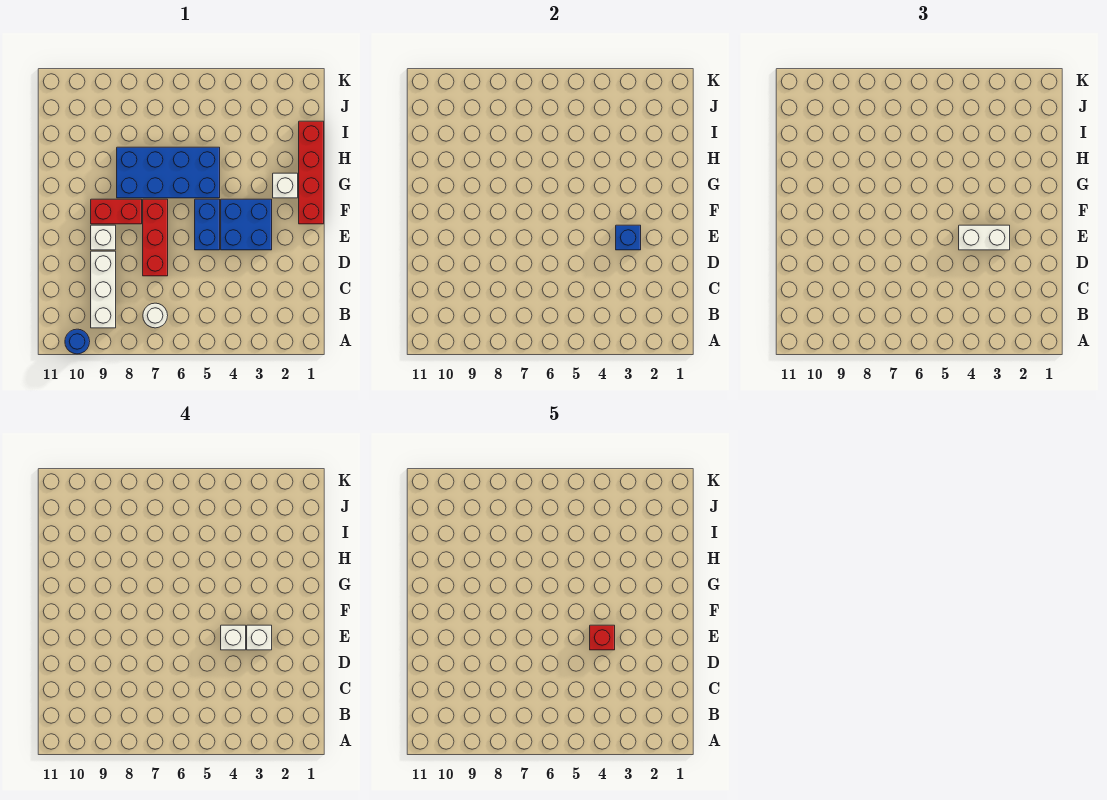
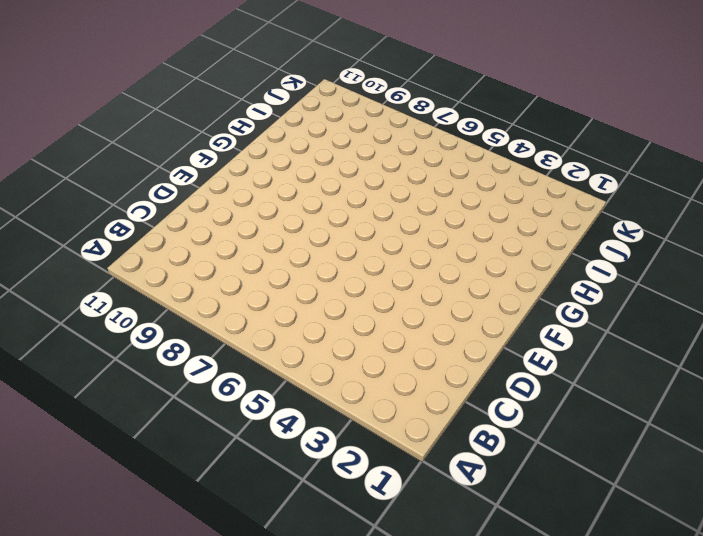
none -> blue round brick A10 level 1
none -> white round brick B7 level 1
none -> white brick B9:D9 level 1

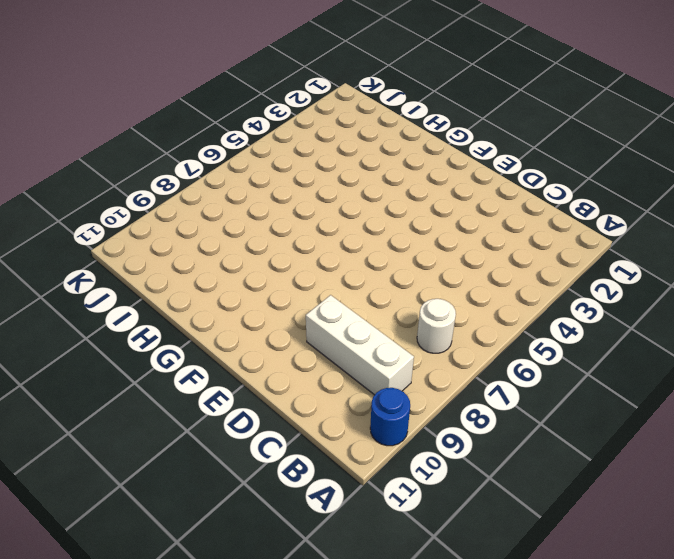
none -> red brick D7:F7 level 1
none -> blue brick E3:F4 level 1
none -> blue brick E5:F5 level 1

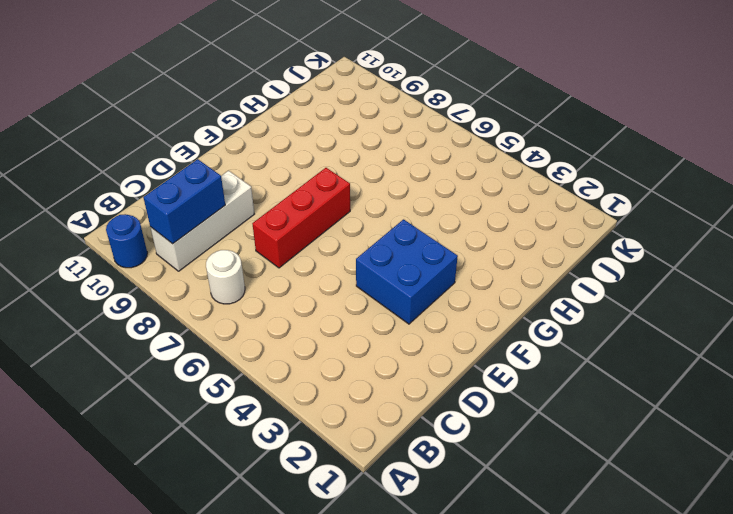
blue brick B9:C9 level 2 -> blue brick E5:F5 level 1
none -> white brick E9 level 1
none -> red brick F1:I1 level 1
none -> red brick F8:F9 level 1

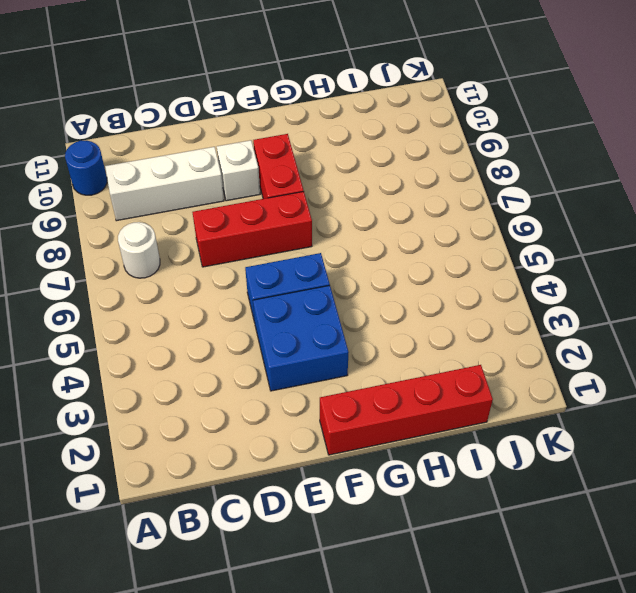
none -> white brick G2 level 1
none -> blue brick G5:H8 level 1
none -> blue brick E3 level 2

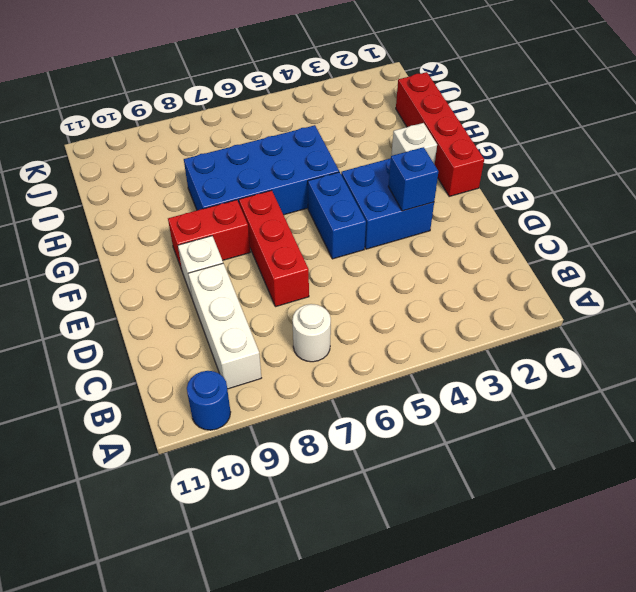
none -> white brick E3:E4 level 3
none -> white brick E3 level 4
none -> white brick E4 level 4

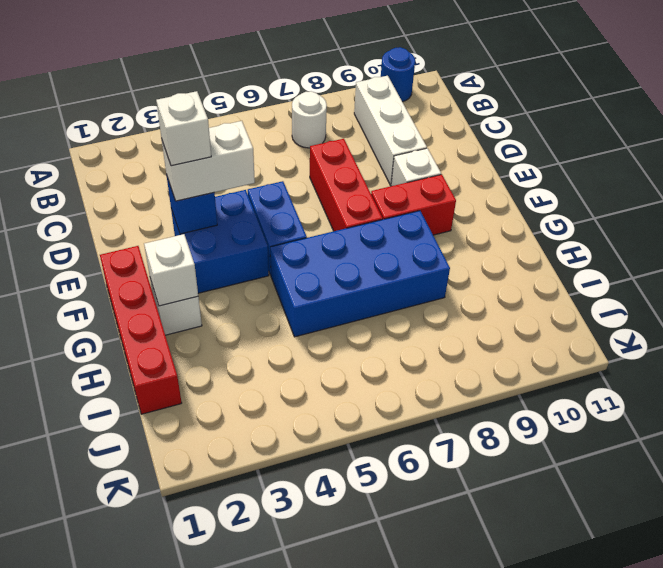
white brick G2 level 2 -> white brick E4 level 4
none -> red brick E4 level 5

